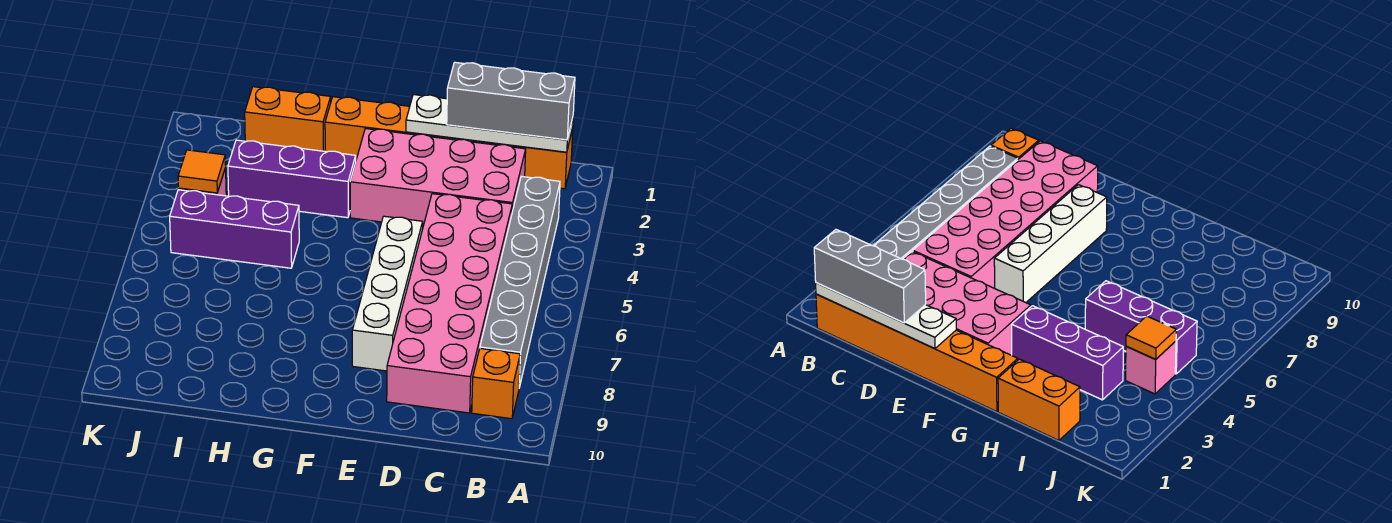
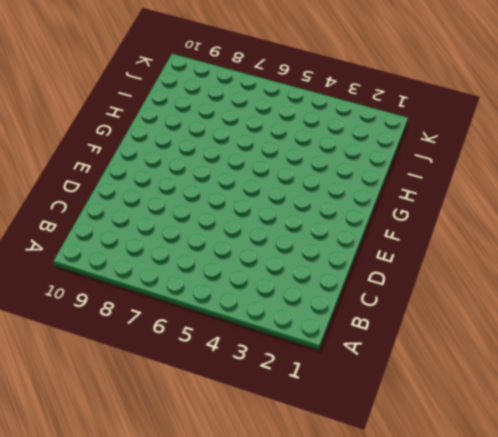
none -> orange brick B1:G1 level 1
none -> grey brick B3:B8 level 1
none -> orange brick B9 level 1

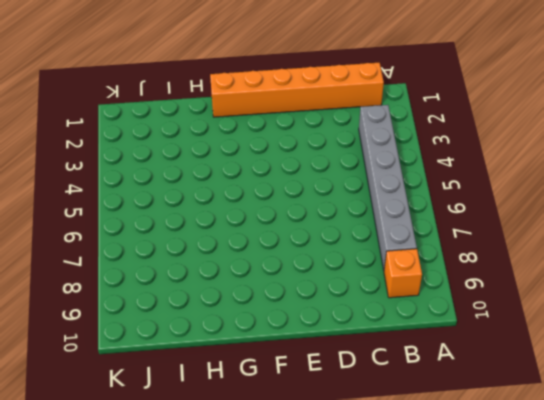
none -> pink brick C2:F3 level 1
none -> pink brick C4:D9 level 1
none -> white brick E5:E8 level 1

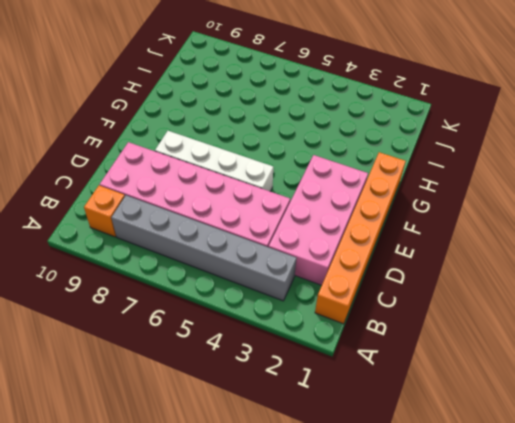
none -> purple brick G3:I3 level 1
none -> orange brick H1:I1 level 1
none -> purple brick H5:J5 level 1

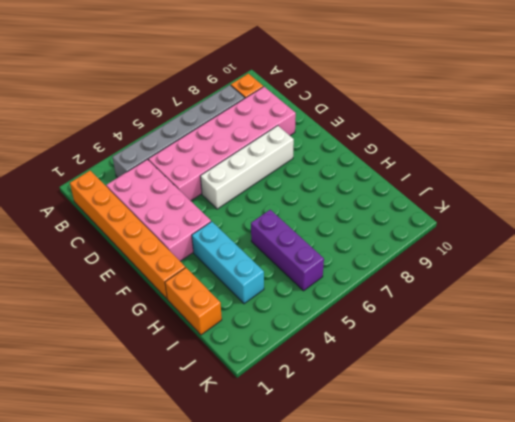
cyan brick G3:I3 level 1 -> purple brick G3:I3 level 1
none -> pink brick J4 level 1
none -> white plate B1:E1 level 2
none -> orange tile J4 level 2

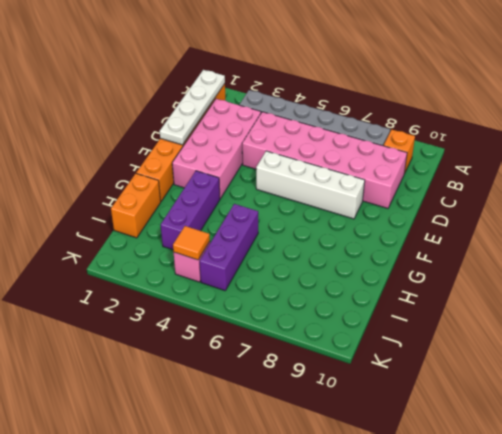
none -> grey brick B1:D1 level 3

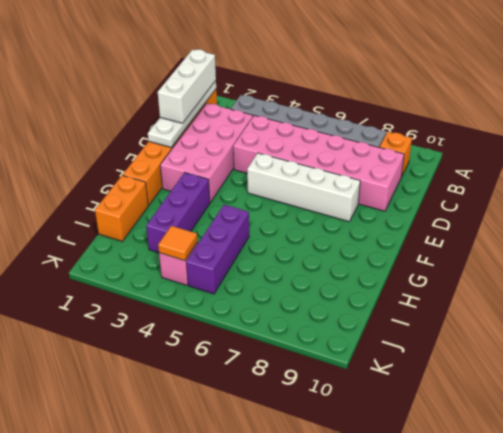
white brick B1:D1 level 3 -> grey brick B1:D1 level 3

